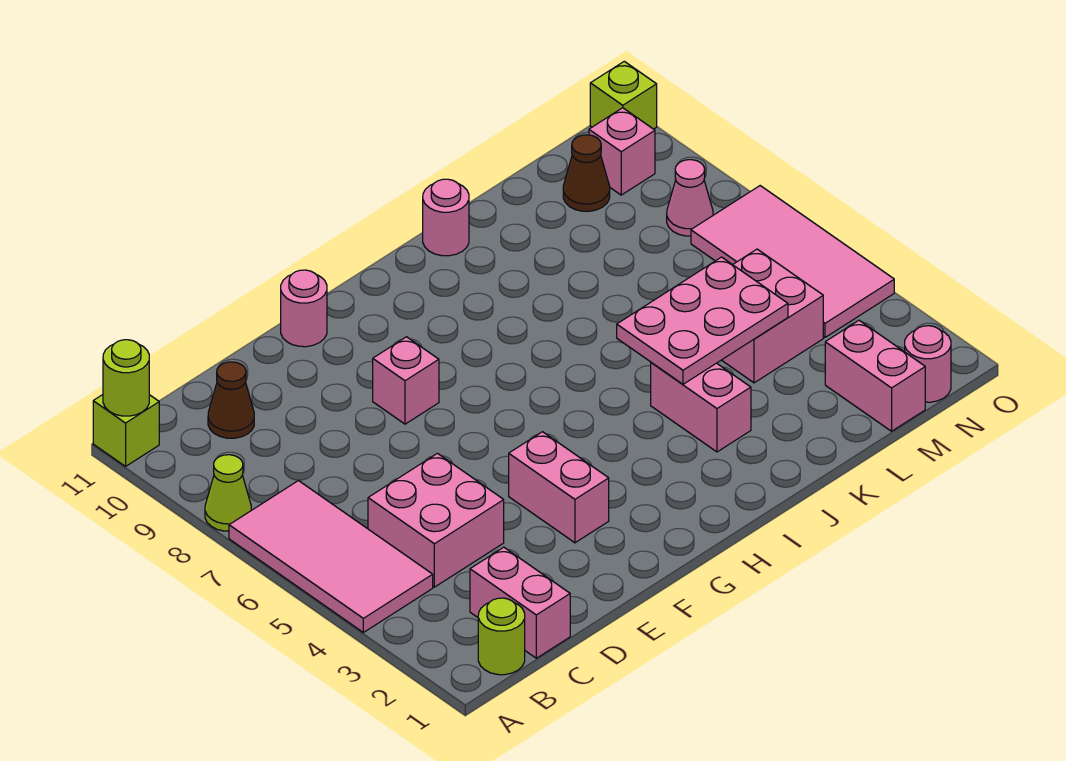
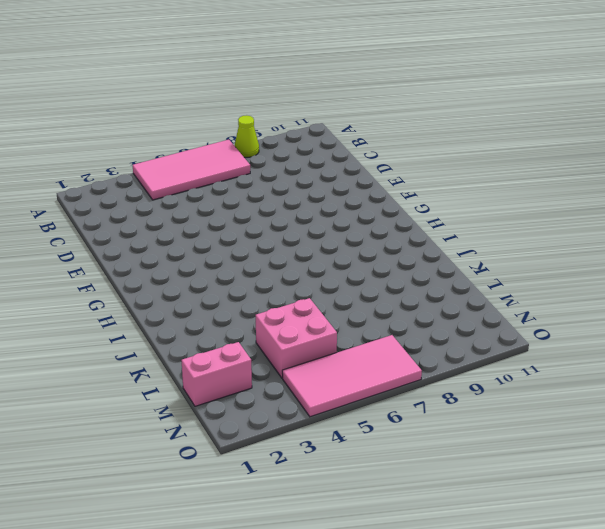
none -> lime brick A11 level 1
none -> lime round brick B1 level 1
none -> pink brick C1:C2 level 1

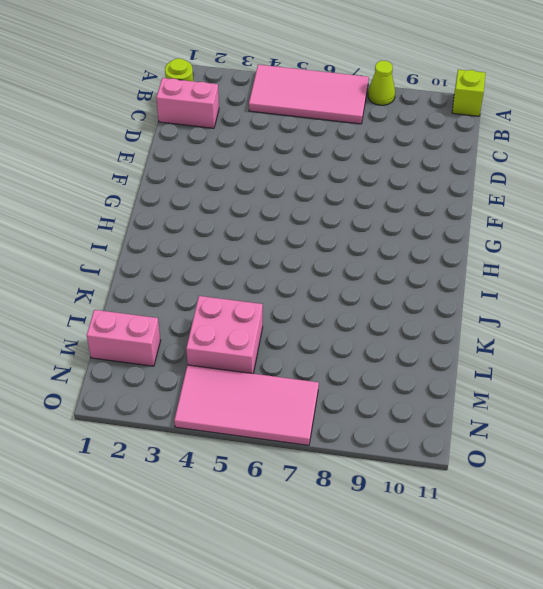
none -> pink brick C4:D5 level 1
none -> brown cone C10 level 1
none -> pink brick F3:F4 level 1

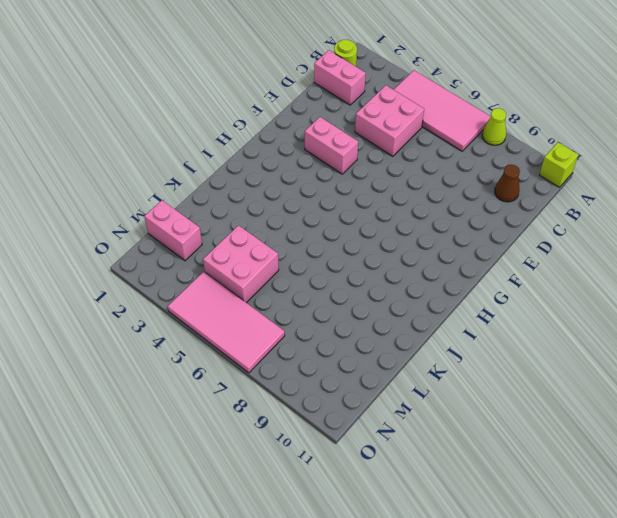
none -> pink brick F8 level 1
none -> pink round brick F11 level 1
none -> pink brick J3:J4 level 1

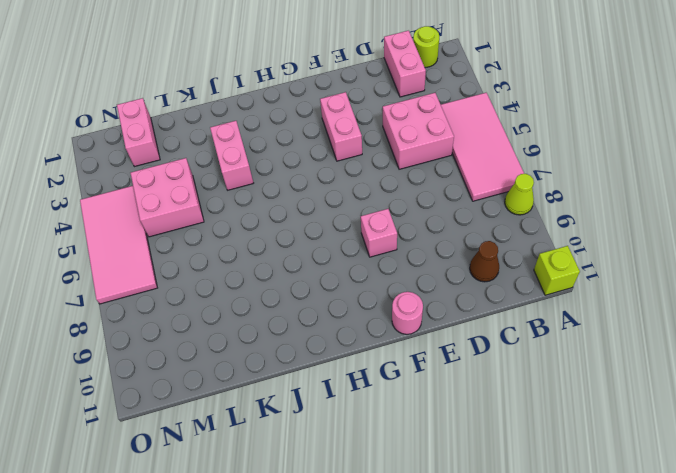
none -> pink round brick J11 level 1
none -> brown cone M10 level 1
none -> pink round brick N1 level 1

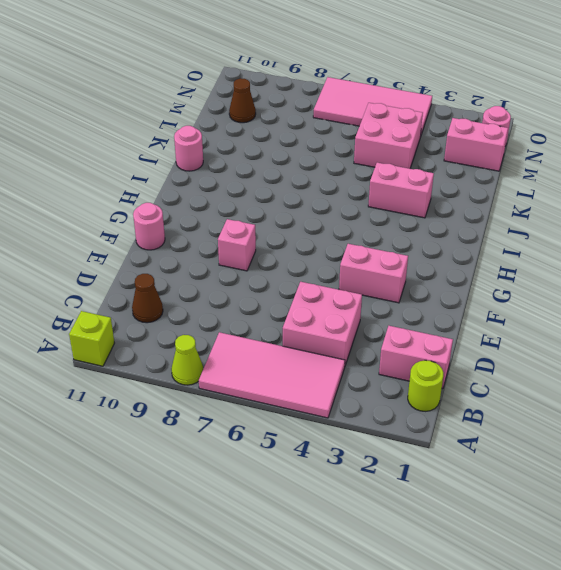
none -> pink cone N8 level 1
none -> pink brick N10 level 1
none -> lime brick O11 level 1

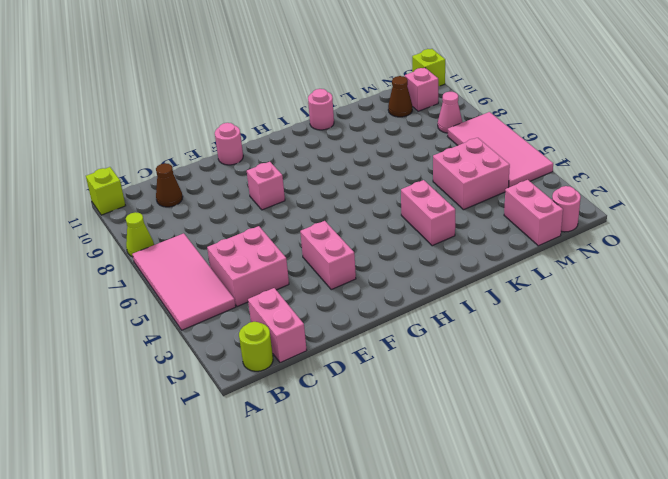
none -> lime round brick A11 level 2
none -> pink plate J4:L5 level 2

